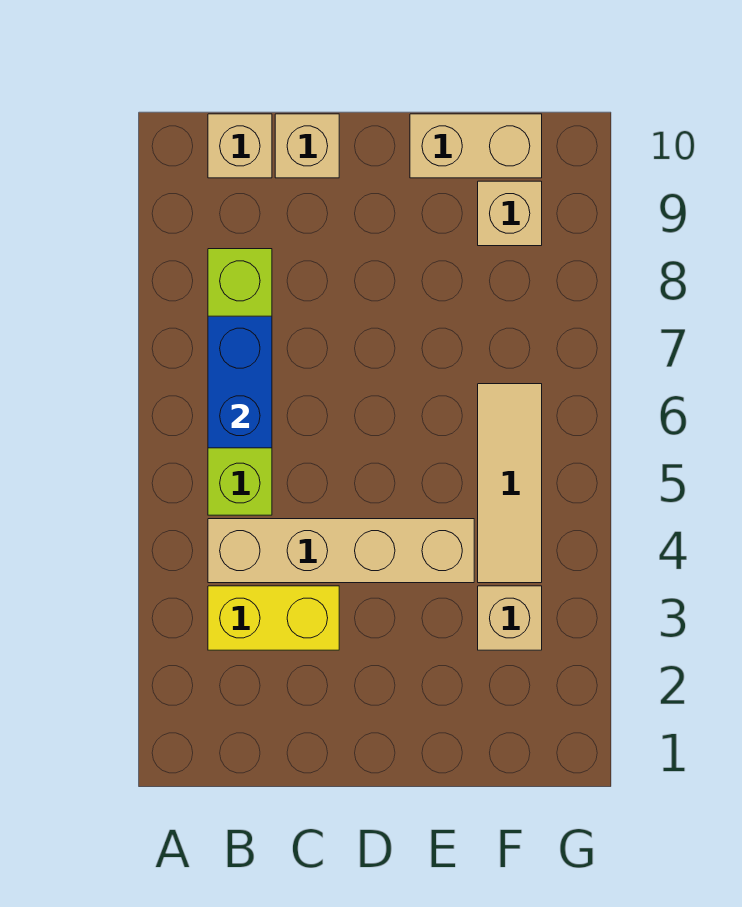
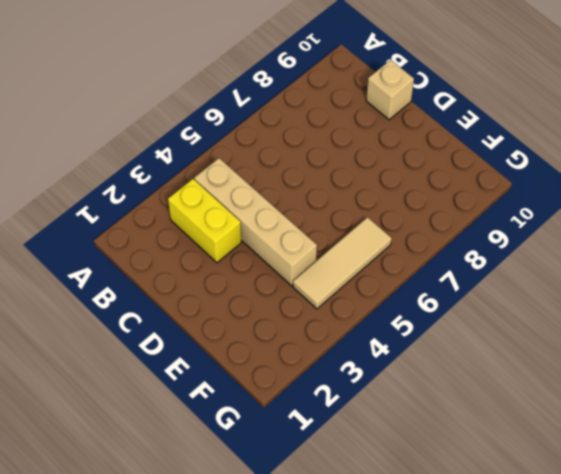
none -> lime brick B5:B8 level 1
none -> tan brick B10 level 1

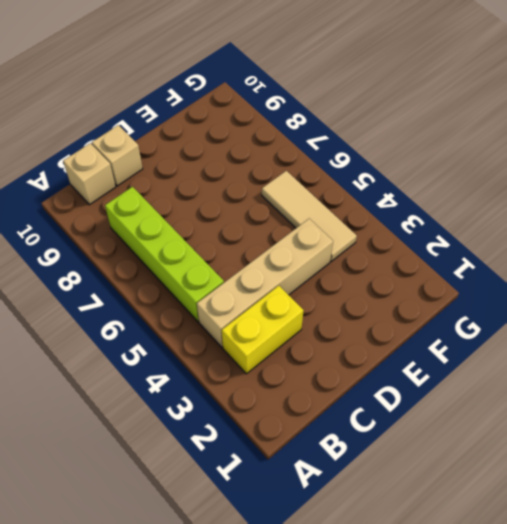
none -> tan brick E10:F10 level 1
none -> tan brick F3 level 1

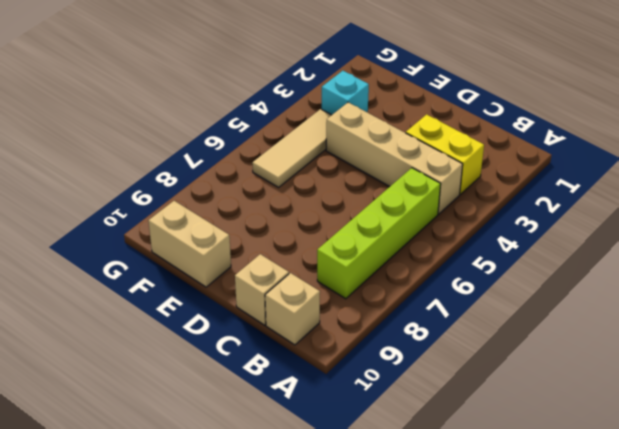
cyan brick F3 level 1 -> tan brick F3 level 1
none -> tan brick F9 level 1
none -> blue brick B6:B7 level 2

